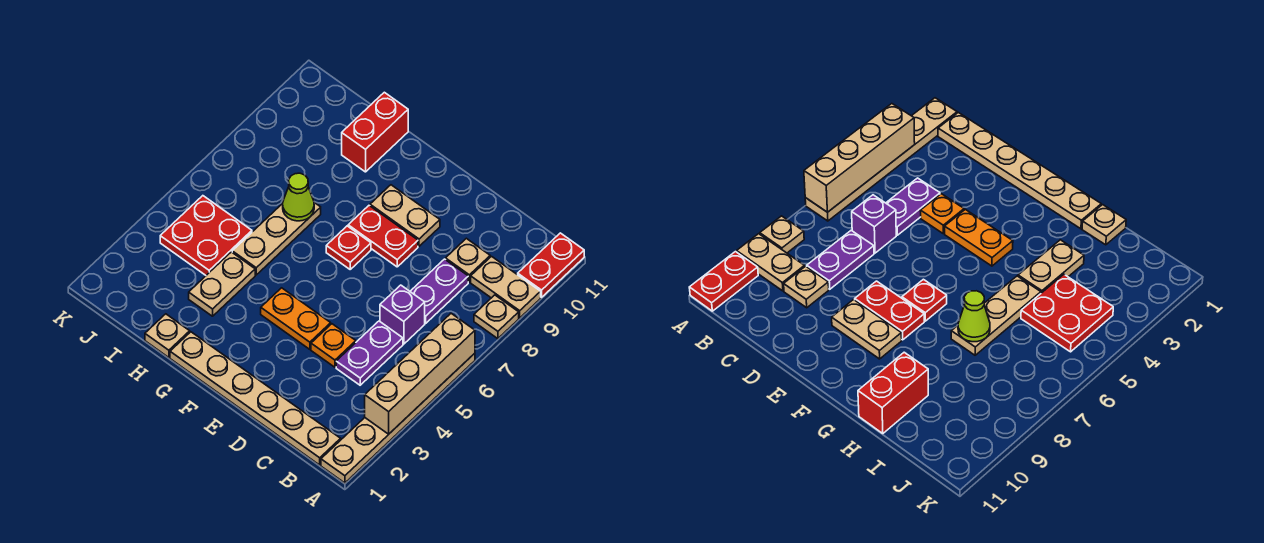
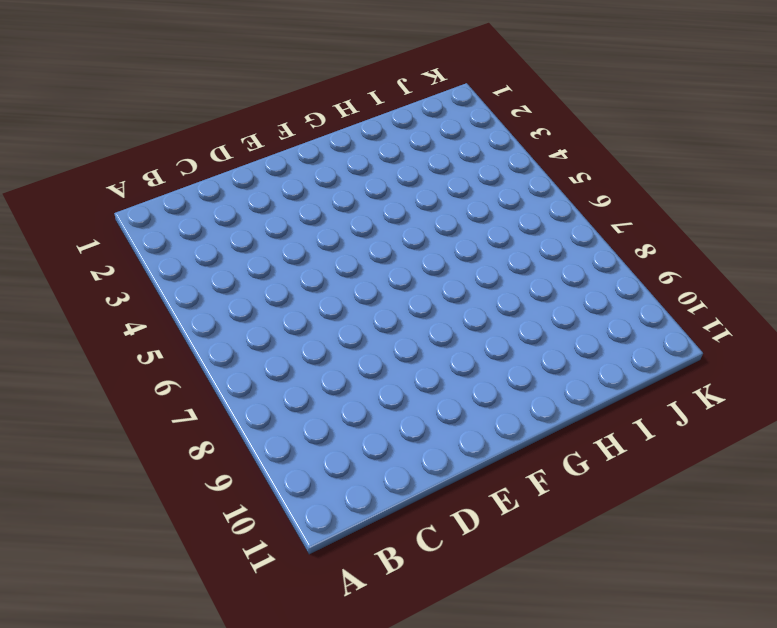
none -> tan plate A1:A6 level 1
none -> tan plate A8 level 1
none -> tan plate A9:B9 level 1

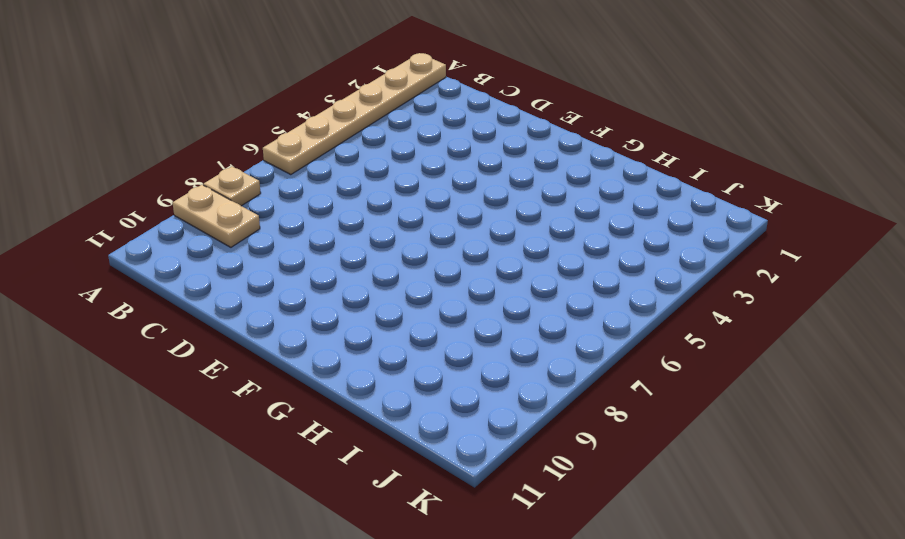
none -> red plate A10:A11 level 1
none -> tan plate B1:G1 level 1
none -> purple plate C4:C5 level 1

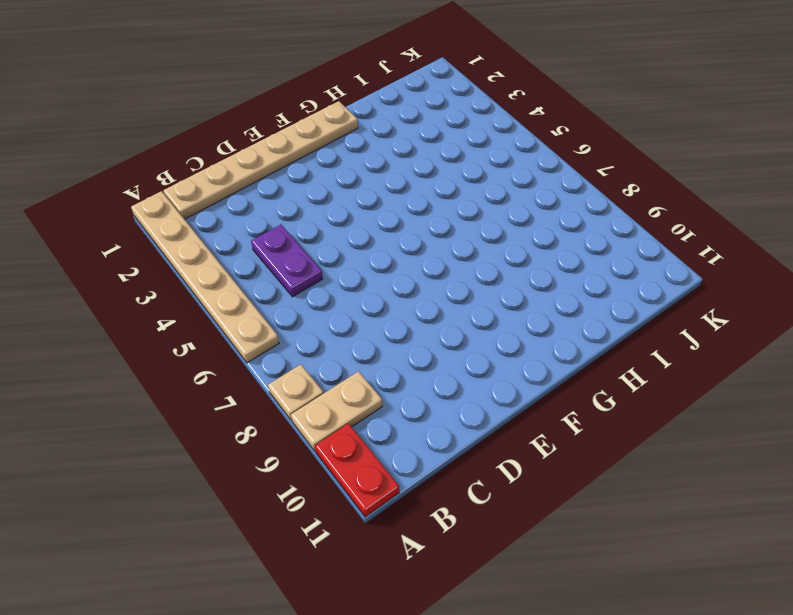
none -> purple brick C6 level 1
none -> purple plate C7:C8 level 1
none -> tan plate C9 level 1

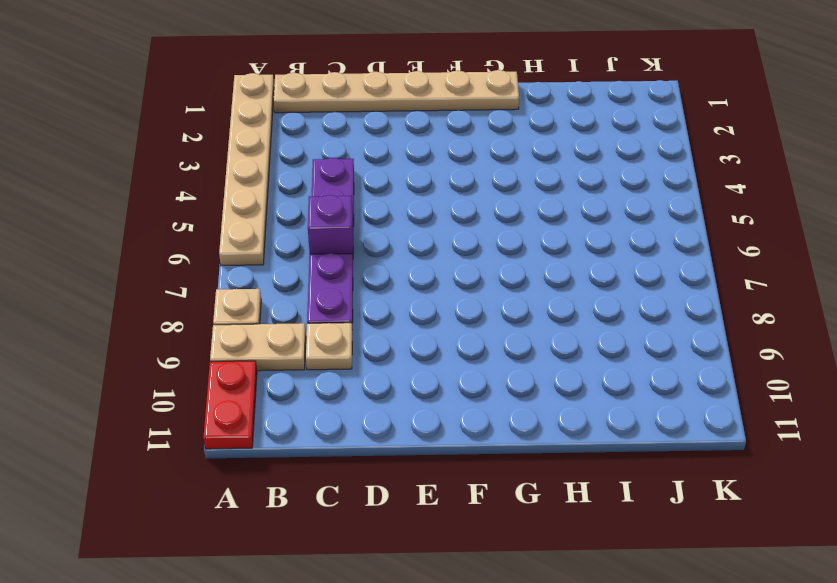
none -> orange plate D4 level 1
none -> orange plate E4:F4 level 1
none -> red plate E8:F8 level 1

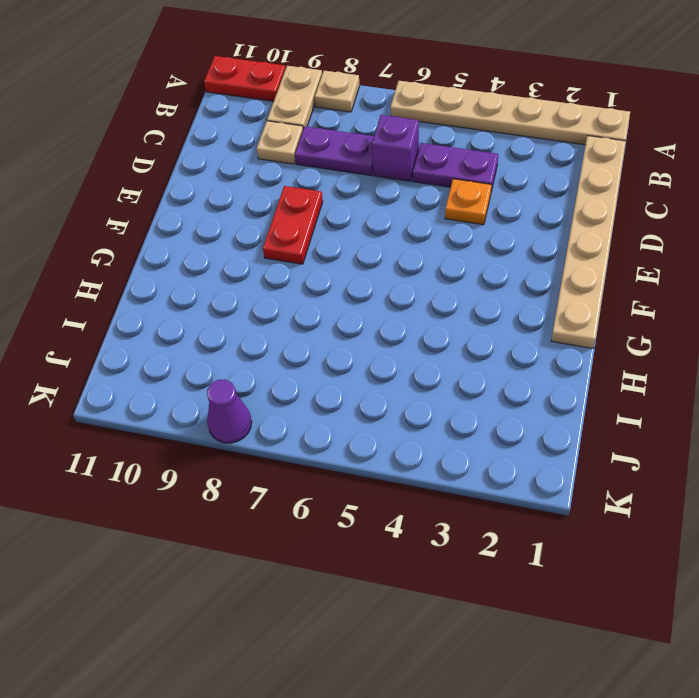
purple cone K8 level 1 -> none
none -> orange plate E4:F4 level 1
none -> tan plate E9:F9 level 1
none -> red plate F7 level 1

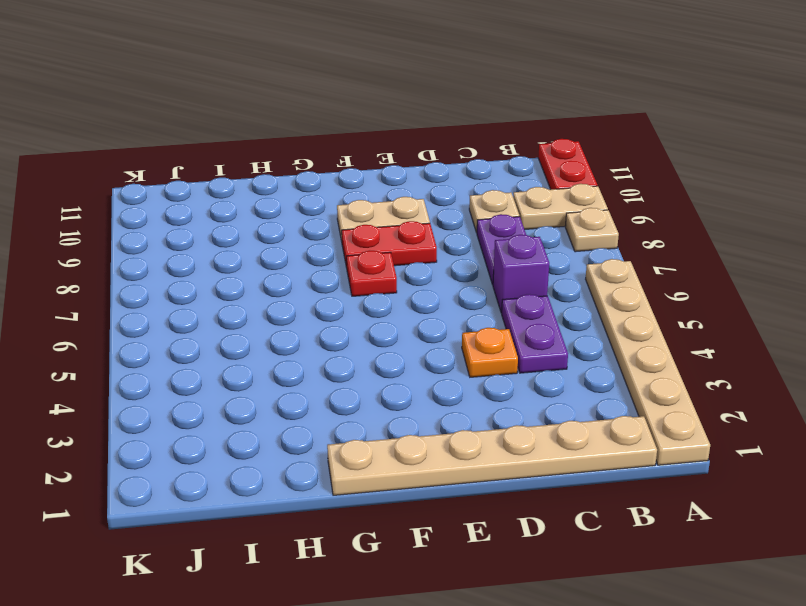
none -> orange plate E4:F4 level 1
none -> tan plate H1 level 1
none -> tan plate H3:H4 level 1

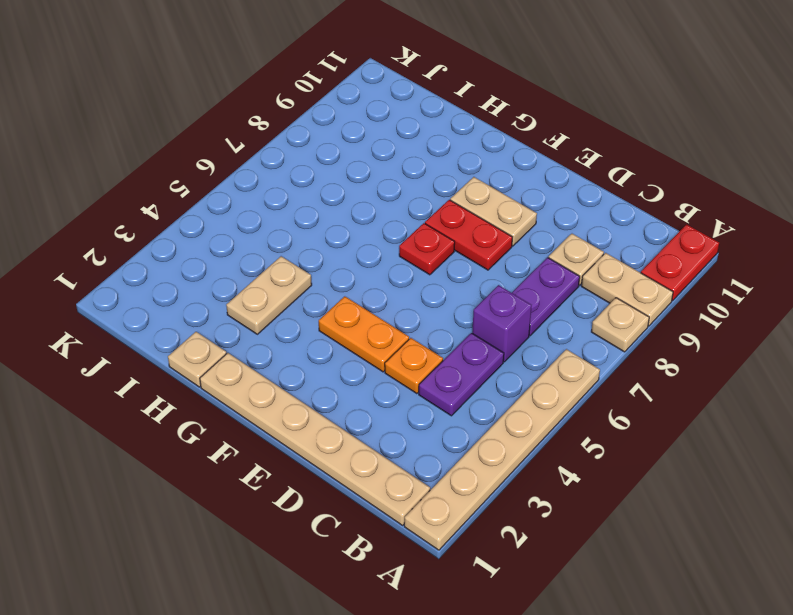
none -> tan plate H5:H7 level 1
none -> red brick H10:H11 level 1
none -> red plate I4:J5 level 1

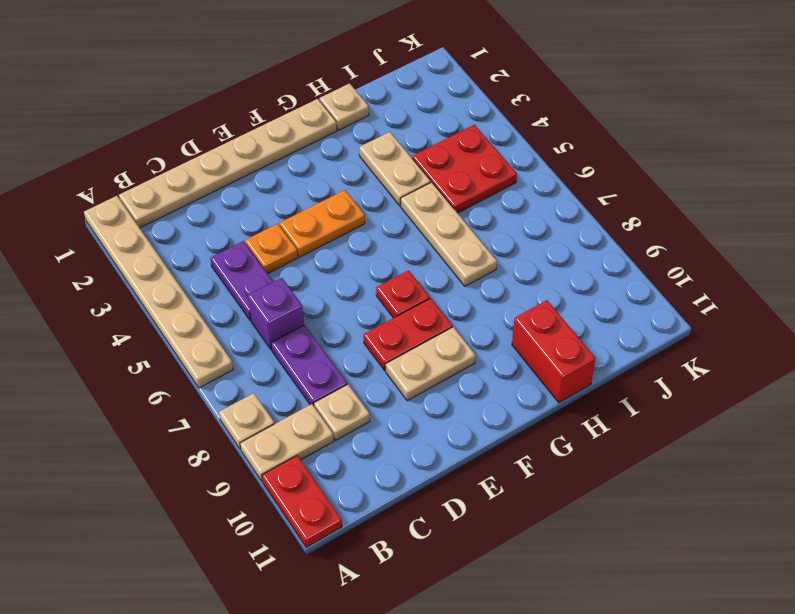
none -> tan brick A3:A6 level 2
none -> lime cone H7 level 2

